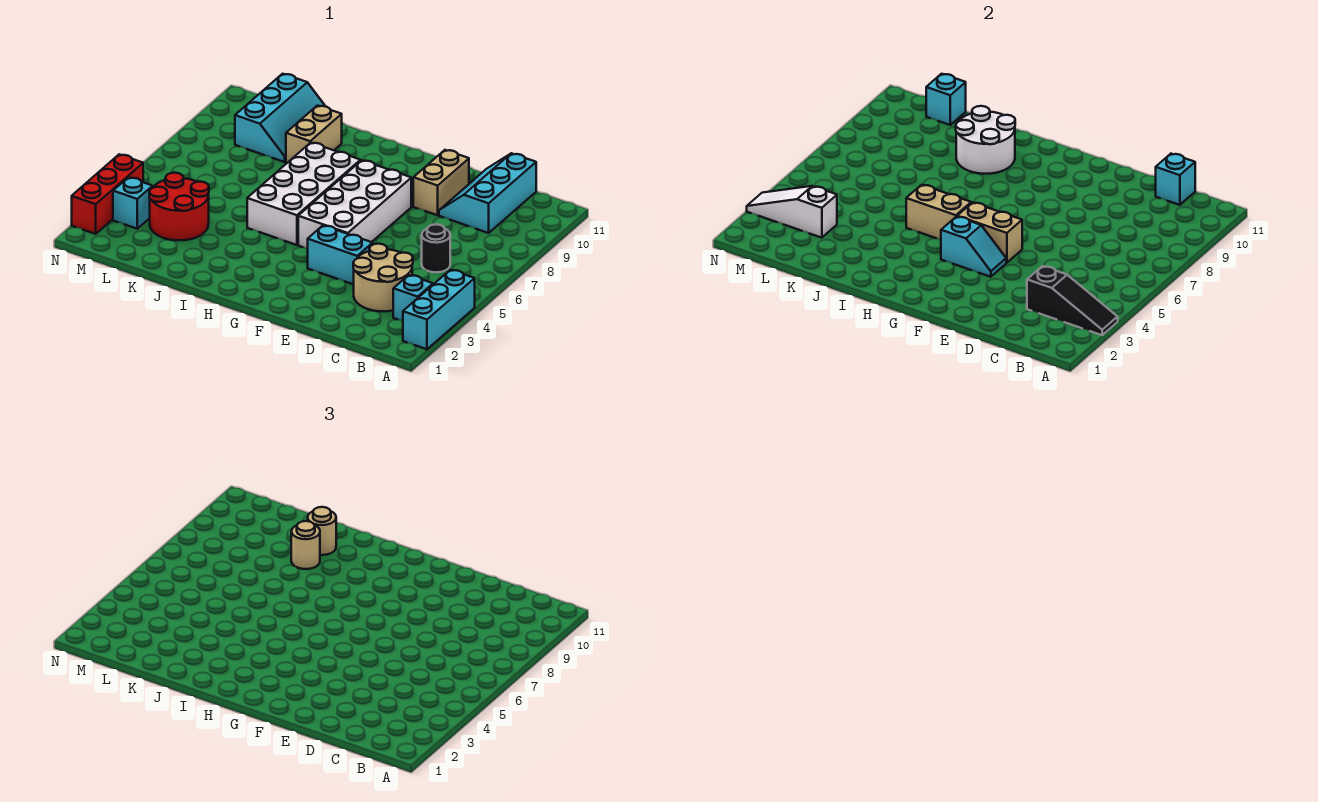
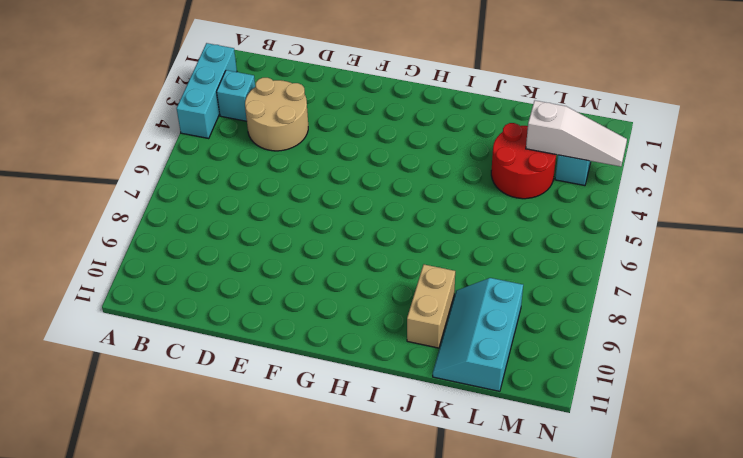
none -> black round brick C6 level 1
none -> cyan slope C9:D11 level 1 top C
none -> cyan brick E4:F4 level 1

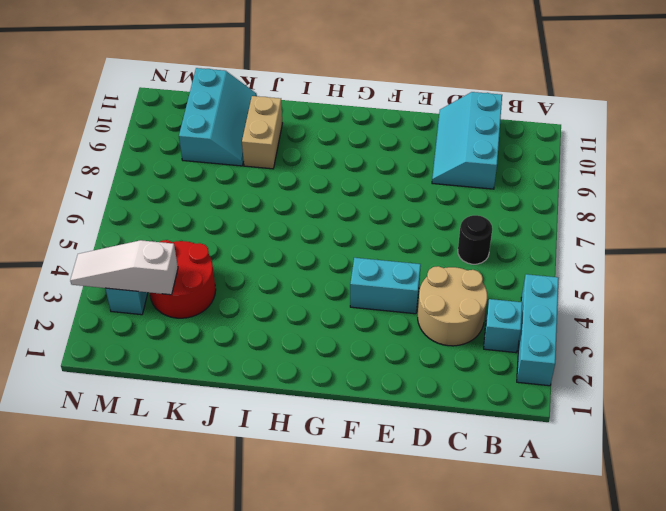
none -> tan brick E9:E10 level 1
none -> white brick F5:G8 level 1
none -> white brick H5:I8 level 1

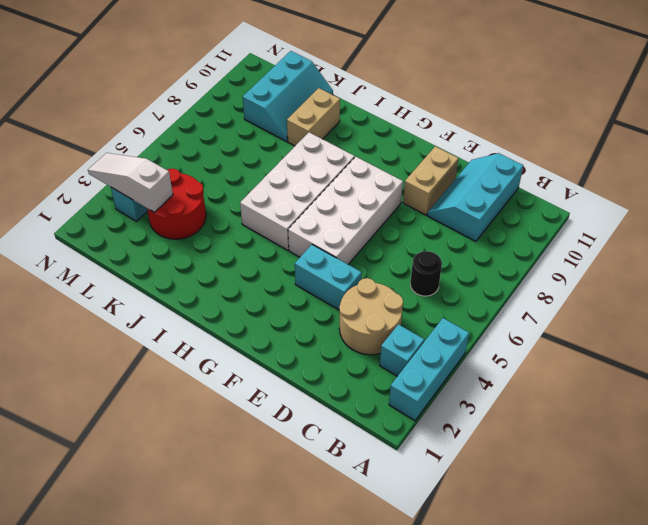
none -> red brick N2:N4 level 1
none -> black slope A3:C3 level 2 top C
none -> cyan brick C11 level 2

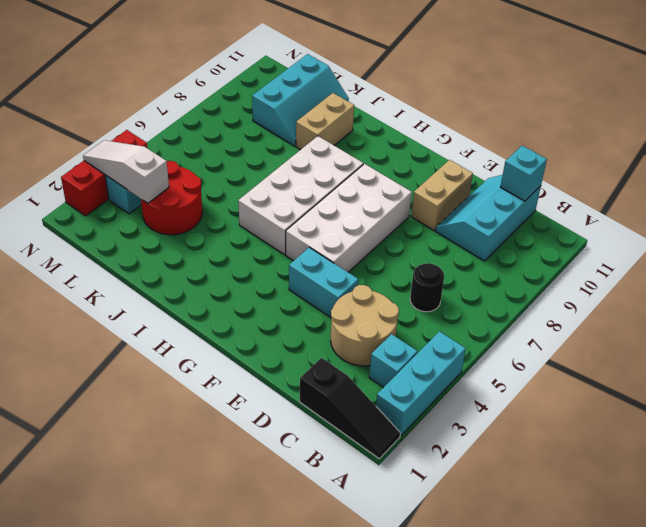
black slope A1:C1 level 1 top C -> black slope A3:C3 level 2 top C
none -> cyan slope F4:G4 level 2 top G
none -> tan brick F5:G5 level 2
none -> tan brick H5:I5 level 2

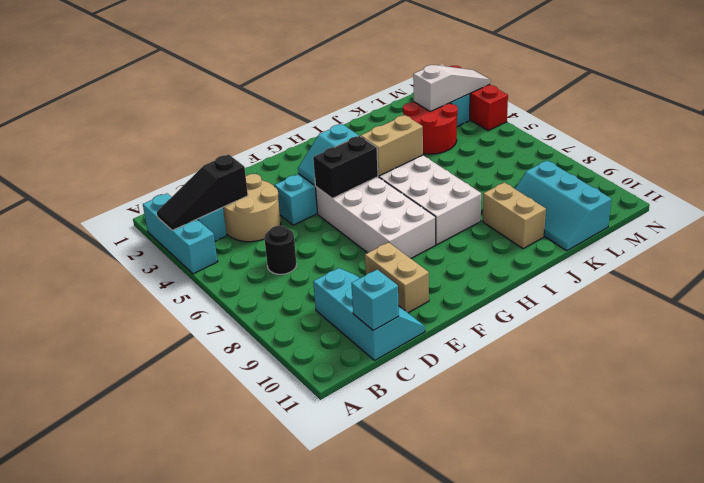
black brick F5:G5 level 2 -> tan brick F5:G5 level 2
none -> white round brick I9:J10 level 2
none -> cyan brick L11 level 2
none -> tan round brick J9 level 3

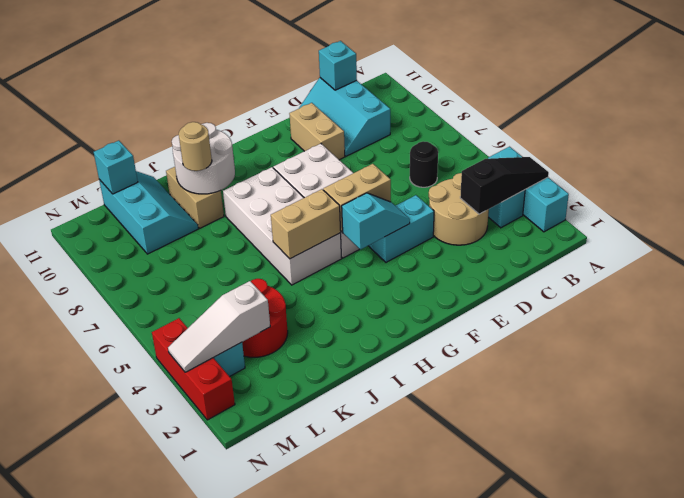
none -> tan round brick J10 level 3

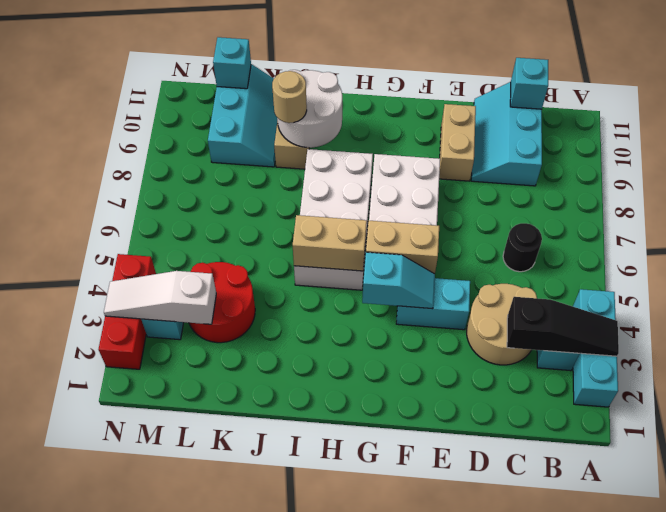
none -> tan round brick J10 level 3

